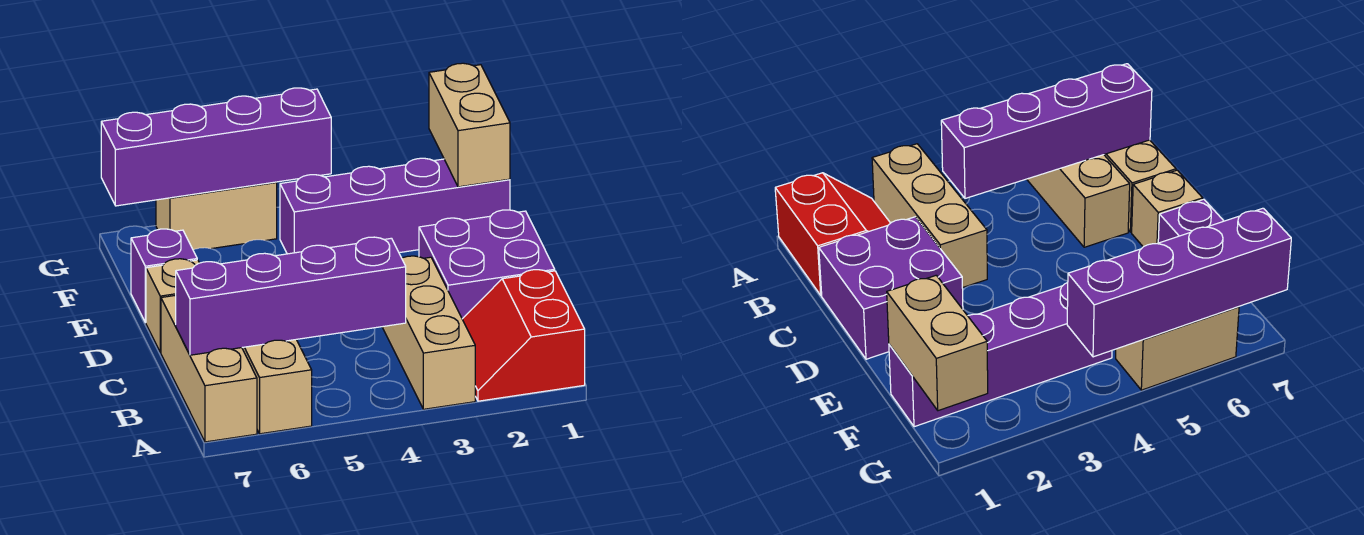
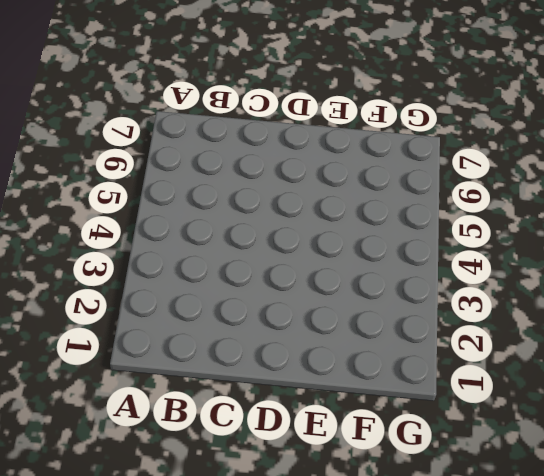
none -> red slope A1:B2 level 1 top 1
none -> tan brick A3:C3 level 1
none -> tan brick A6:C6 level 1

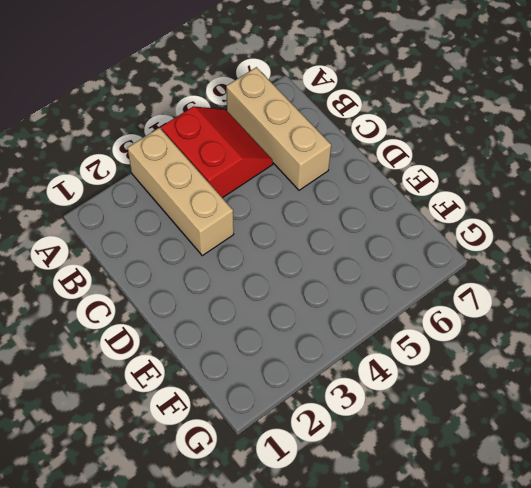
red slope A4:B5 level 1 top 4 -> red slope A1:B2 level 1 top 1
none -> tan brick A7:C7 level 1
none -> purple brick C1:D2 level 1
none -> tan brick D7 level 1

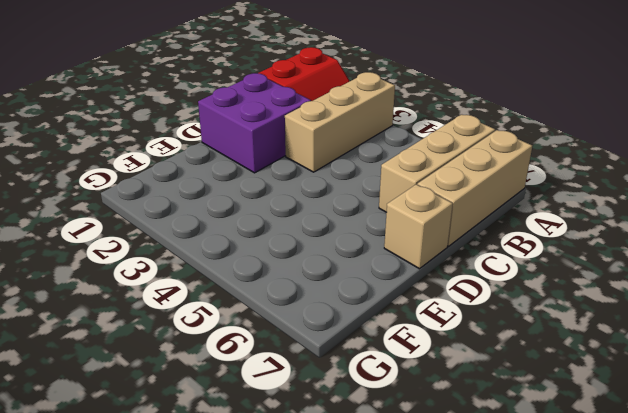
none -> purple brick E7 level 1
none -> purple brick F1:F4 level 1
none -> tan brick G5:G6 level 1

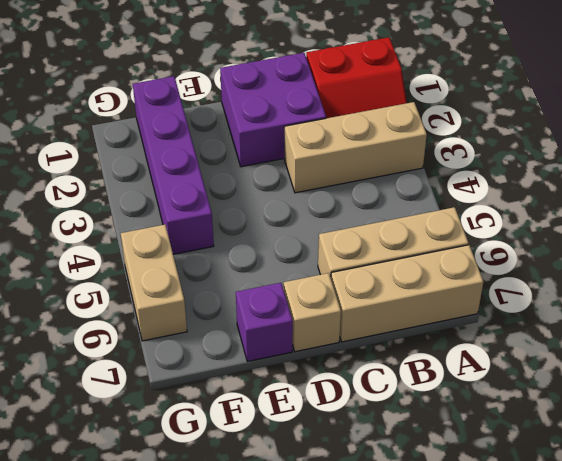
none -> purple brick B4:B7 level 2
none -> tan brick F1:G1 level 2
none -> purple brick G4:G7 level 2

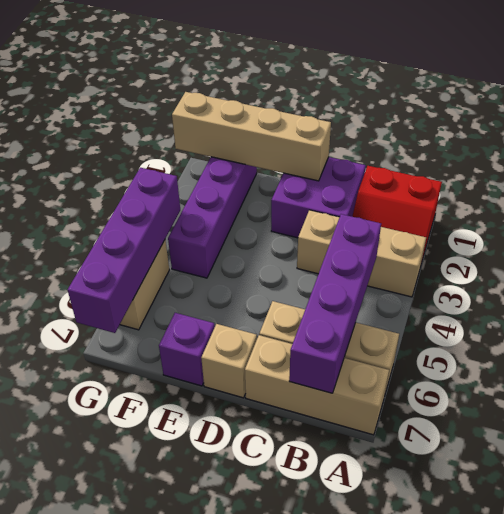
tan brick D1:G1 level 2 -> tan brick F1:G1 level 2

